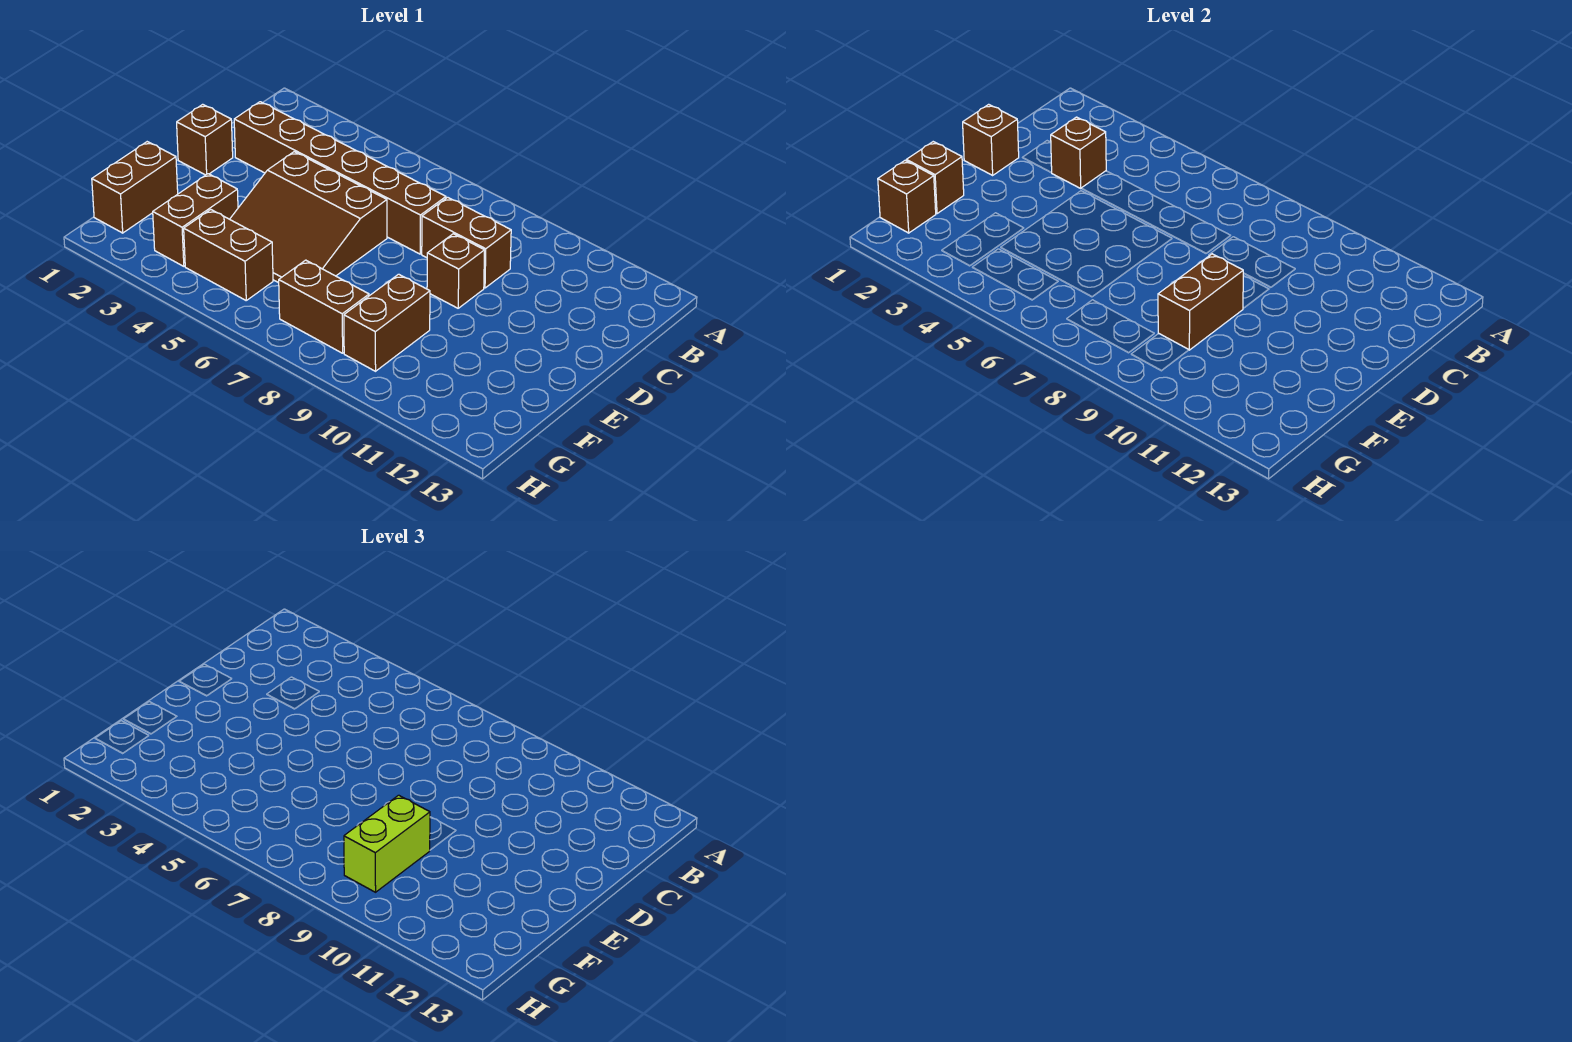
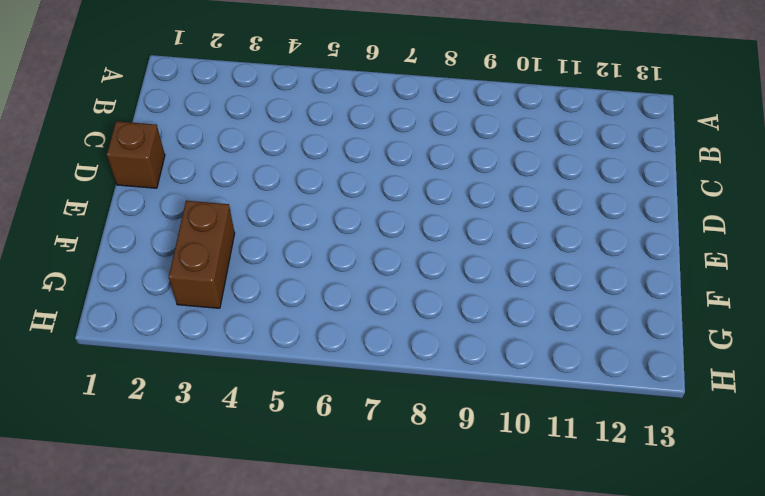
none -> brown brick C2:C7 level 1
none -> brown brick C8:C9 level 1
none -> brown slope D4:F6 level 1 top D

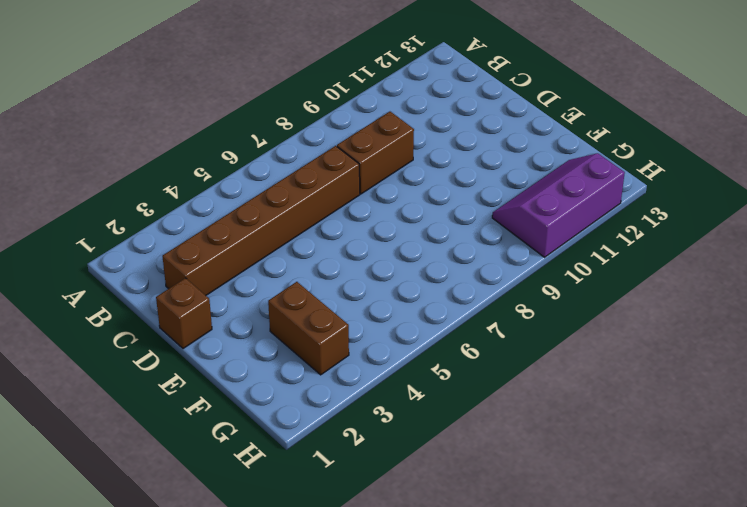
purple slope G10:H12 level 1 top H -> none
none -> brown slope D4:F6 level 1 top D
none -> brown brick D9 level 1
none -> brown brick F1:G1 level 1

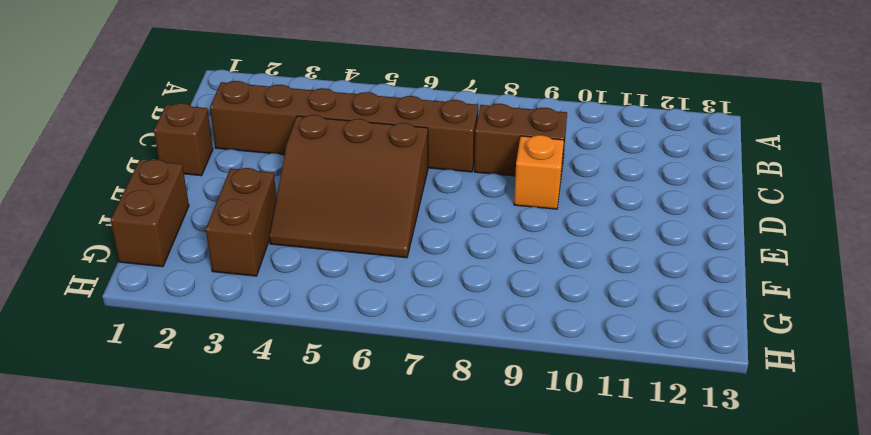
orange brick D9 level 1 -> brown brick D9 level 1
none -> brown brick F9:G9 level 1
none -> brown brick G4:G5 level 1
none -> brown brick G7:G8 level 1

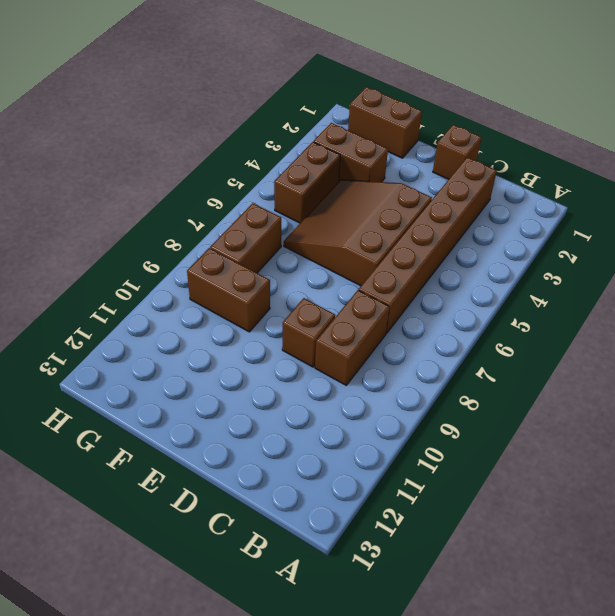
none -> brown brick C3 level 2
none -> brown brick D1 level 2
none -> brown brick E9:F9 level 2

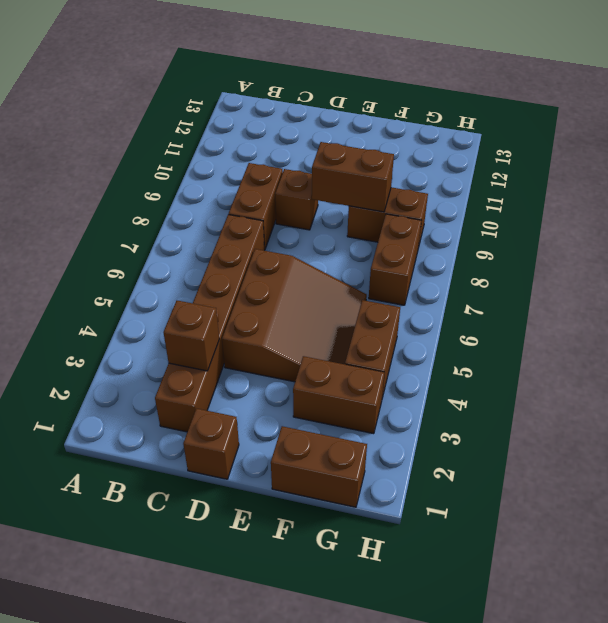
none -> brown brick D1 level 2
none -> brown brick F1 level 2
none -> brown brick G1 level 2

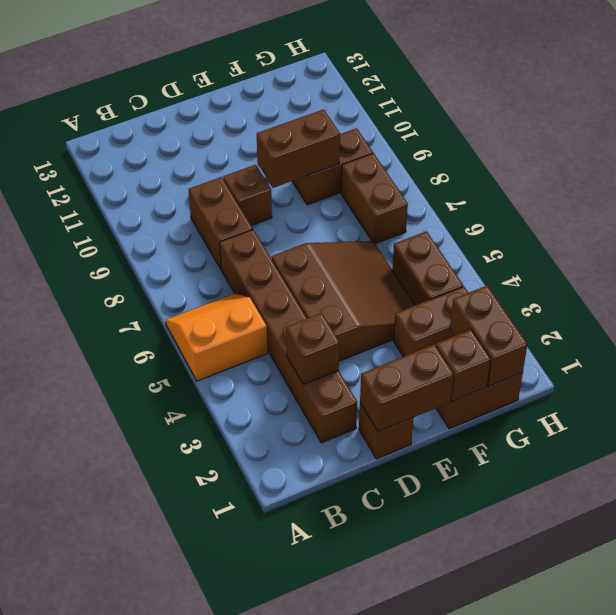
orange slope A5:B6 level 1 top 5 -> none
brown brick D1:E1 level 2 -> brown brick D1 level 2
brown brick G1:G2 level 2 -> brown brick G1 level 2
none -> lime brick F9:G9 level 3

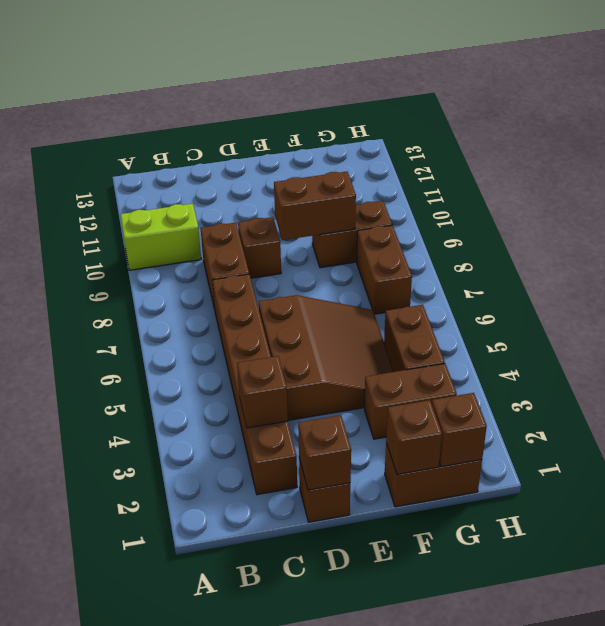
lime brick A10:B10 level 1 -> lime brick F9:G9 level 3

